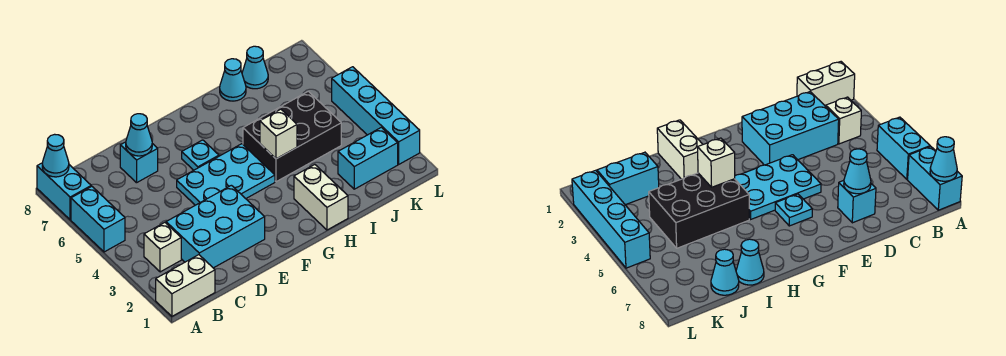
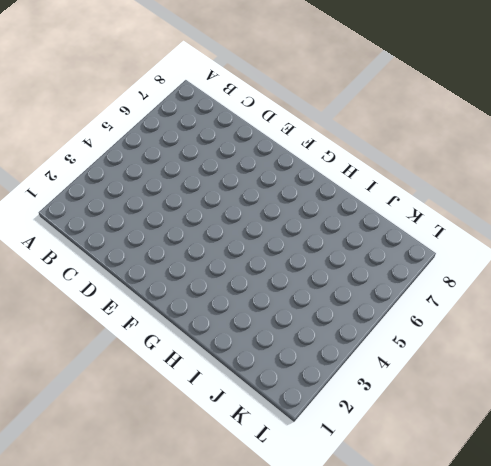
none -> white brick A1:B1 level 1
none -> cyan brick A5:A6 level 1
none -> cyan brick A7:A8 level 1

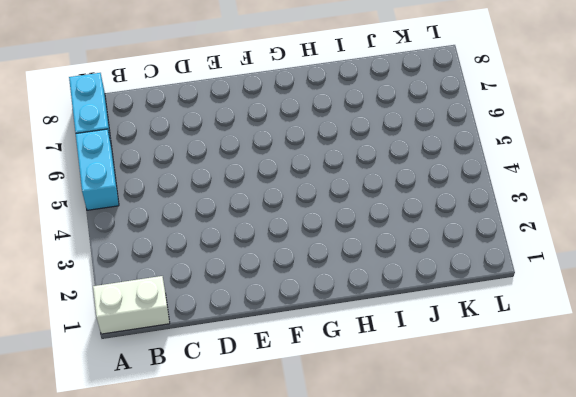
none -> white brick B3 level 1
none -> cyan brick C2:E3 level 1
none -> cyan brick D7 level 1

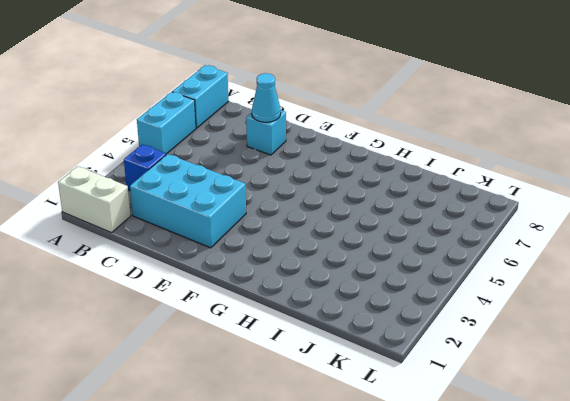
blue brick B3 level 1 -> white brick B3 level 1
none -> cyan plate E4:G5 level 1
none -> cyan plate F6 level 1
none -> white brick H1:H2 level 1

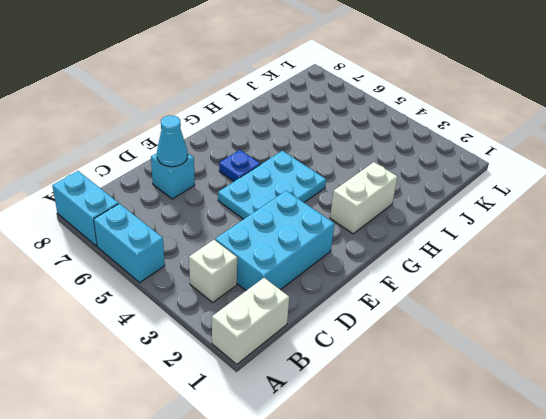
blue plate F6 level 1 -> cyan plate F6 level 1
white brick G2:H2 level 1 -> white brick H1:H2 level 1
none -> black brick H4:J5 level 1
none -> cyan cone I8 level 1
none -> cyan brick J2:K2 level 1

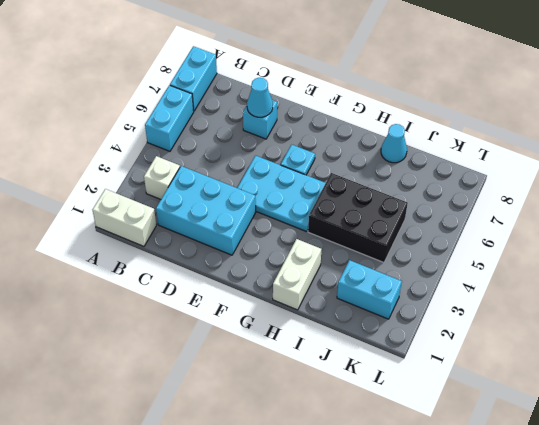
none -> cyan cone J8 level 1
none -> cyan brick L2:L5 level 1
none -> cyan cone A8 level 2

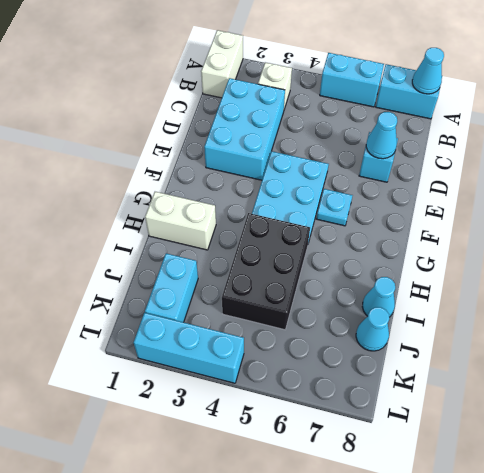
cyan brick L2:L4 level 1 -> cyan brick L2:L5 level 1
none -> white brick H4 level 2

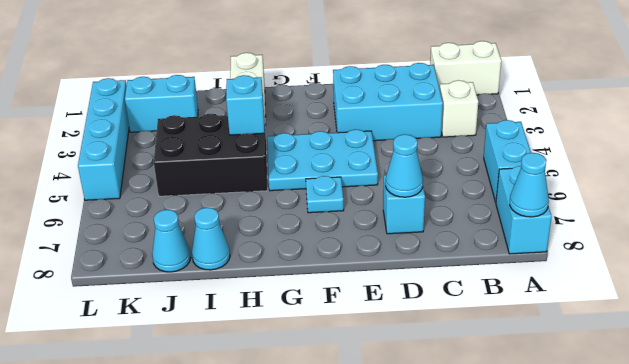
cyan brick H4 level 2 -> white brick H4 level 2

